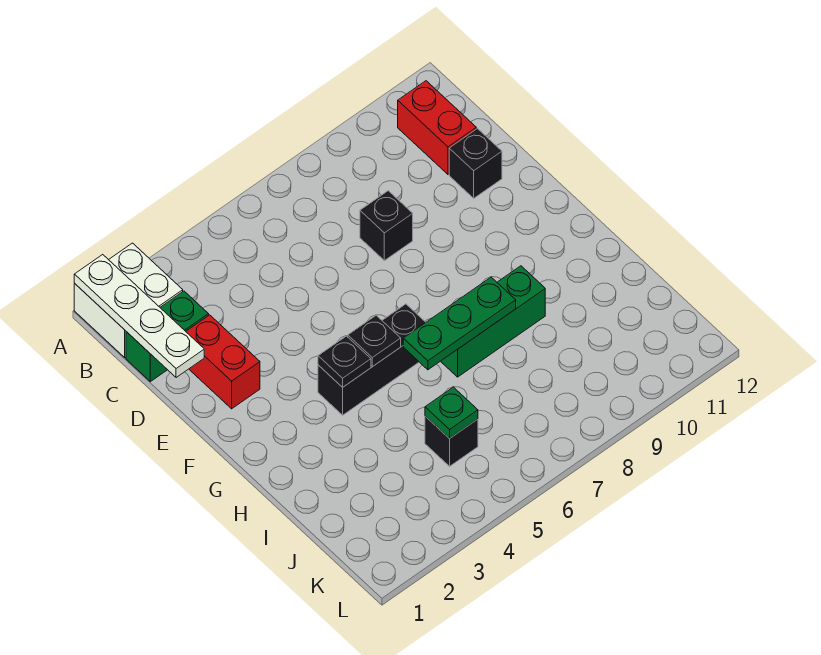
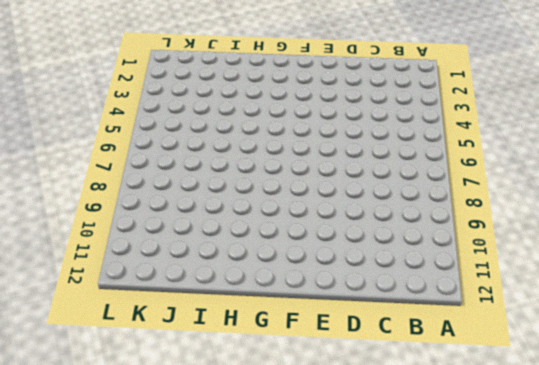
none -> white brick A1:B2 level 1
none -> red brick B11:C11 level 1
none -> green brick C1:C2 level 1

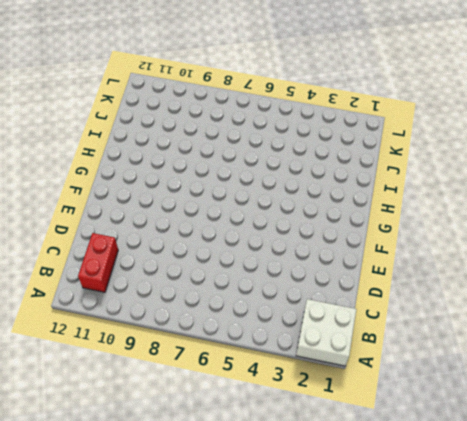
none -> green brick C1:C2 level 1
none -> red brick D2:E2 level 1
none -> black brick D8 level 1

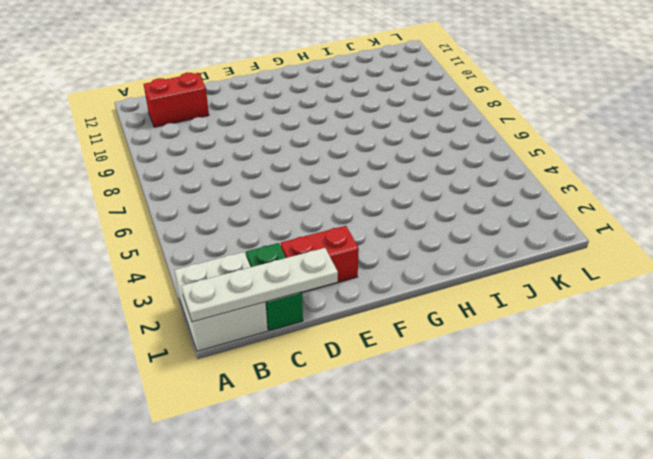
none -> black brick D8 level 1
none -> black brick D11 level 1
none -> black brick G4:G6 level 1

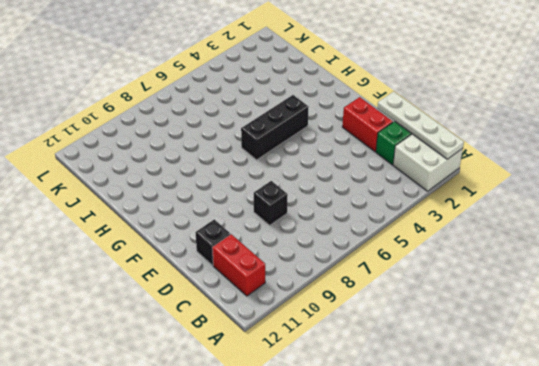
none -> green brick H7:H9 level 1
none -> black brick J5 level 1
none -> black plate G4 level 2

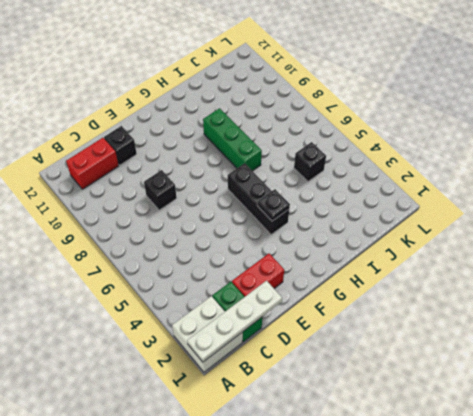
none -> black plate G5 level 2
none -> green plate H6:H8 level 2
none -> green plate J5 level 2

